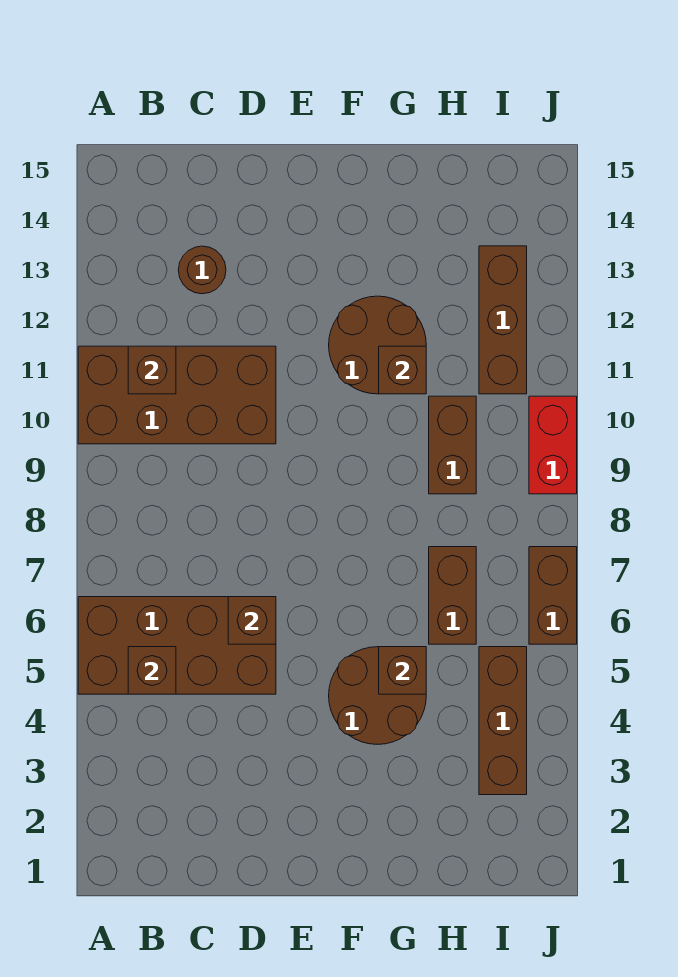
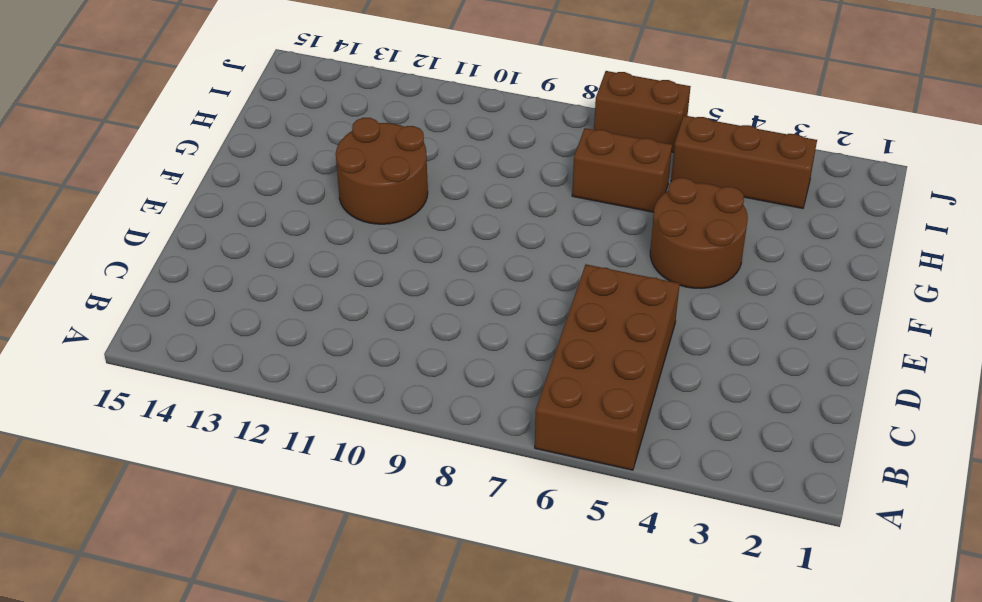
none -> brown brick A10:D11 level 1
none -> brown round brick C13 level 1
none -> brown brick H9:H10 level 1

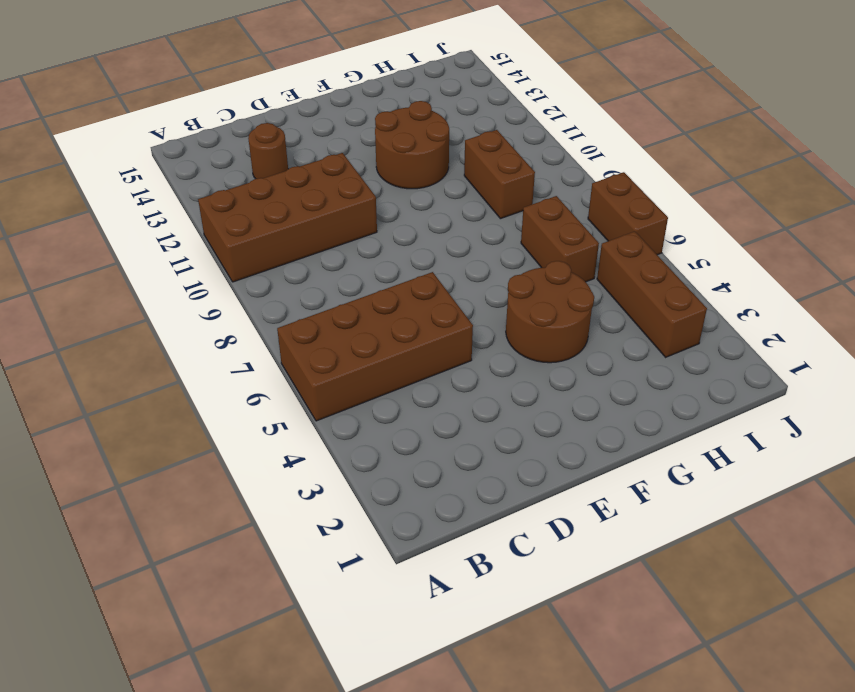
none -> brown brick I11:I13 level 1
none -> red brick J9:J10 level 1
none -> brown brick B5 level 2

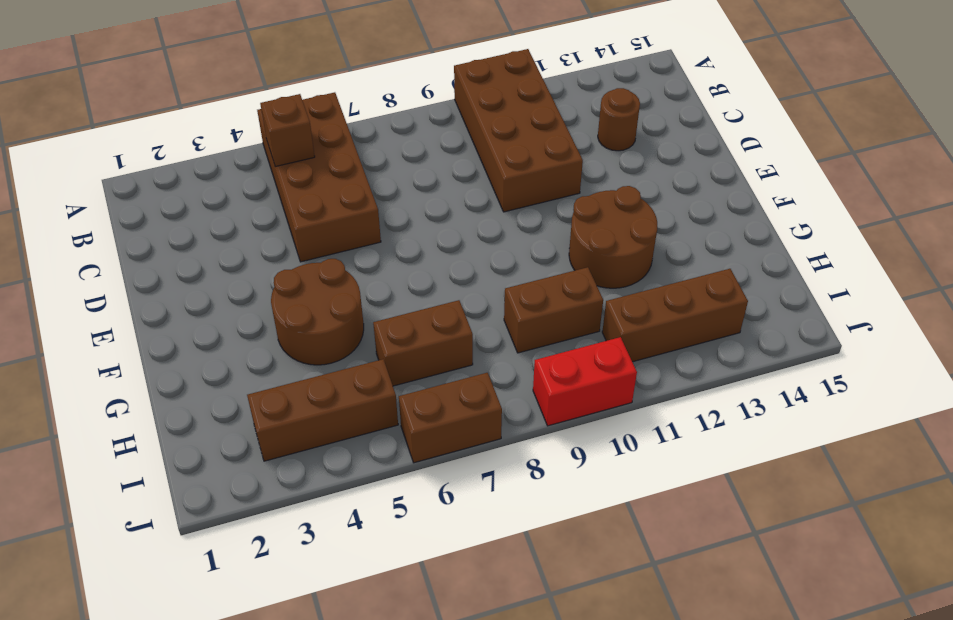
none -> brown brick B11 level 2
none -> brown brick D6 level 2
none -> brown brick G5 level 2

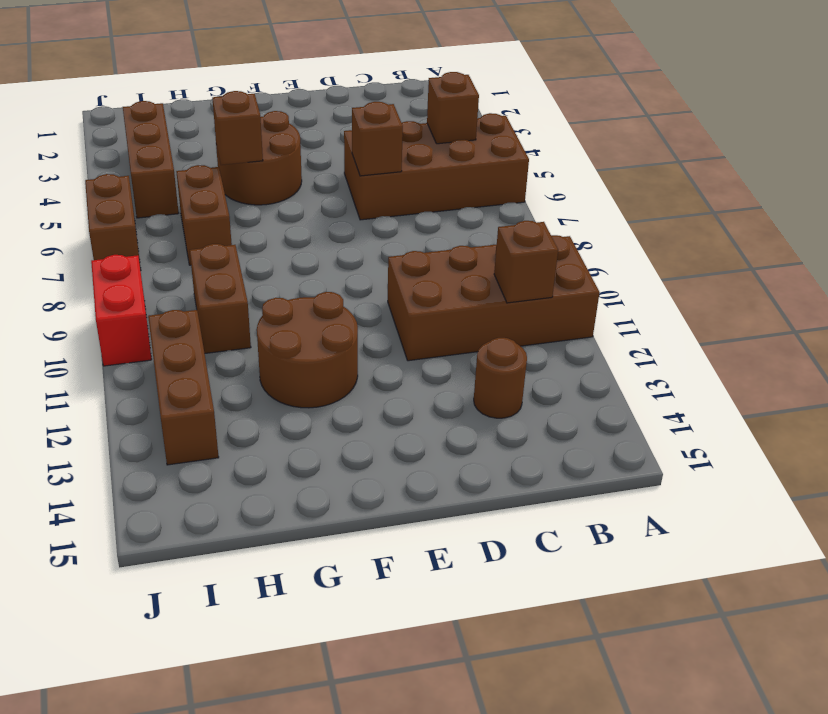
none -> brown brick G11 level 2

